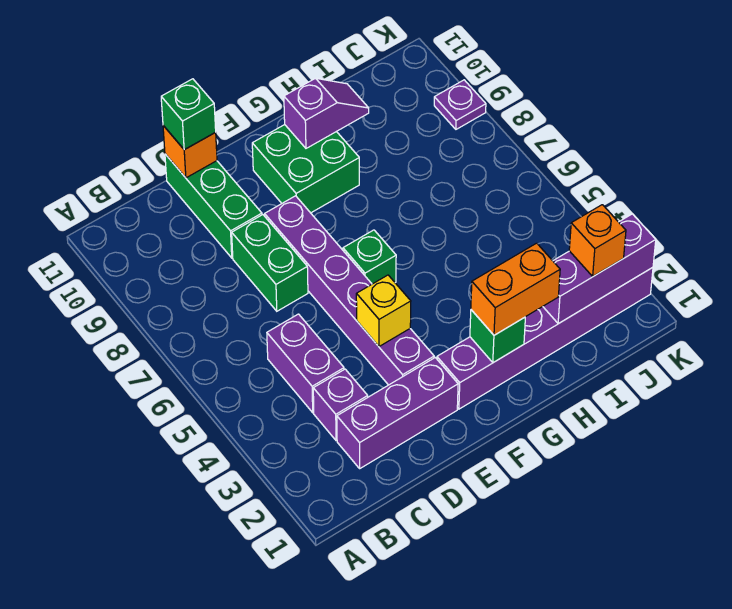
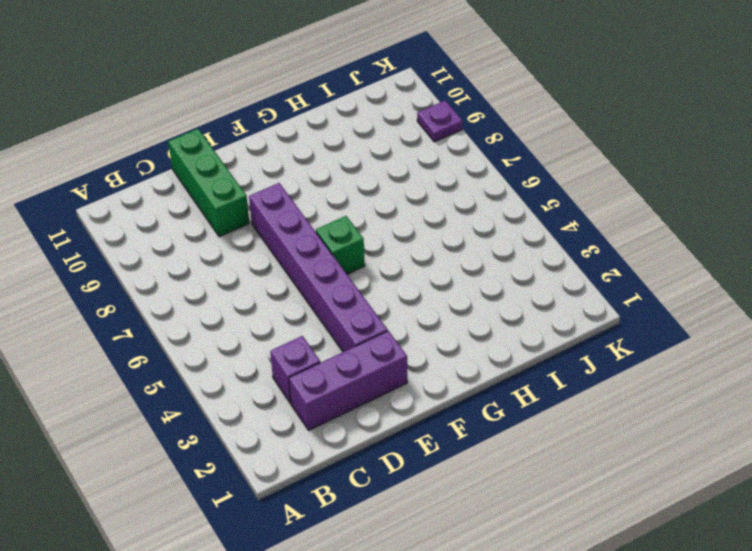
none -> purple brick C4:C5 level 1
none -> green brick D7:D8 level 1
none -> purple brick F2:K2 level 1

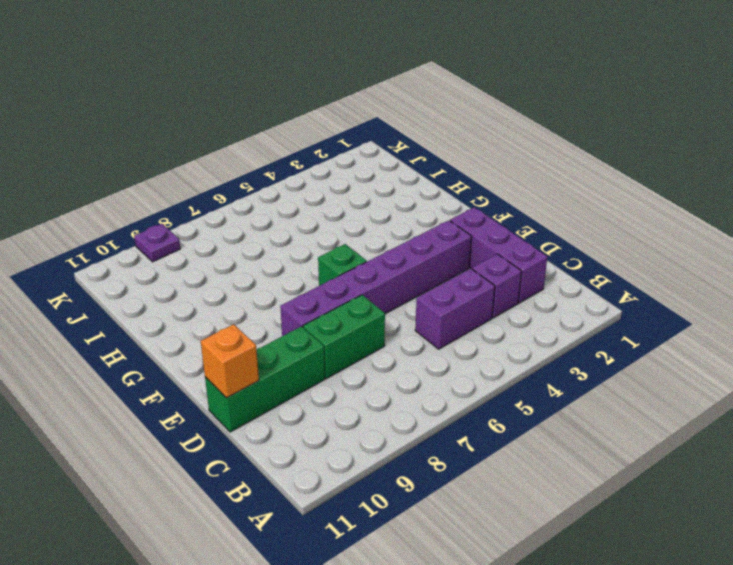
none -> purple brick F2:K2 level 1
none -> green brick F9:G10 level 1
none -> yellow brick E4 level 2

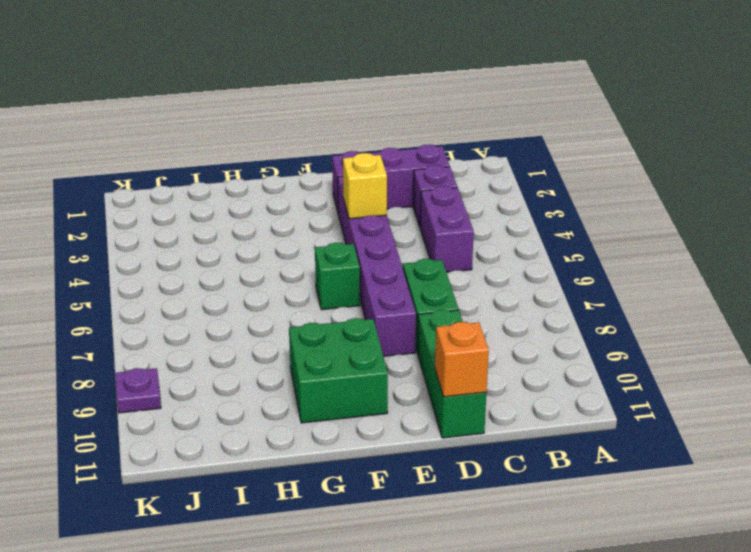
none -> purple brick F2:K2 level 1
none -> green brick G2 level 2
none -> purple slope G10:H10 level 2 top G

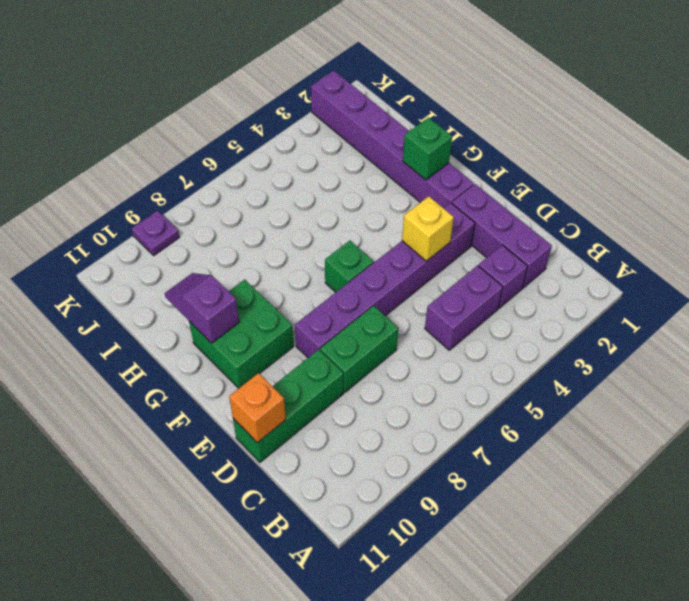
none -> purple brick I2:K2 level 2
none -> green brick D11 level 3
none -> orange brick G2:H2 level 3

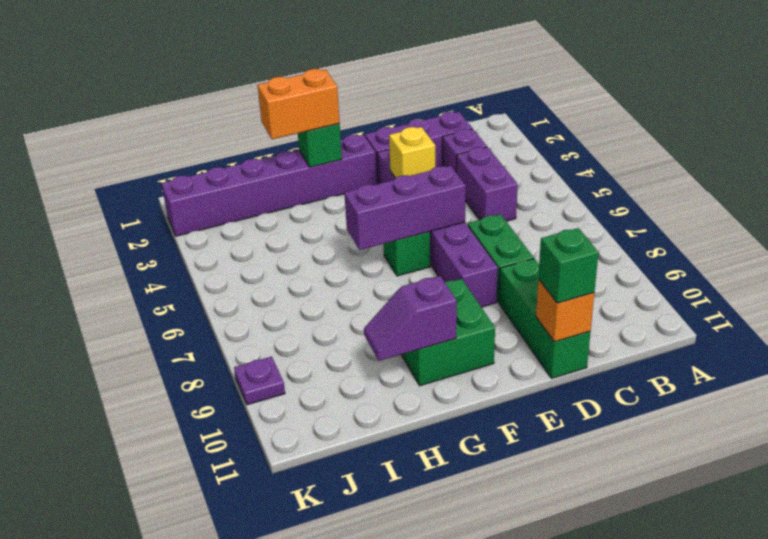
purple brick E6:G6 level 2 -> purple brick I2:K2 level 2
none -> orange brick J2 level 3

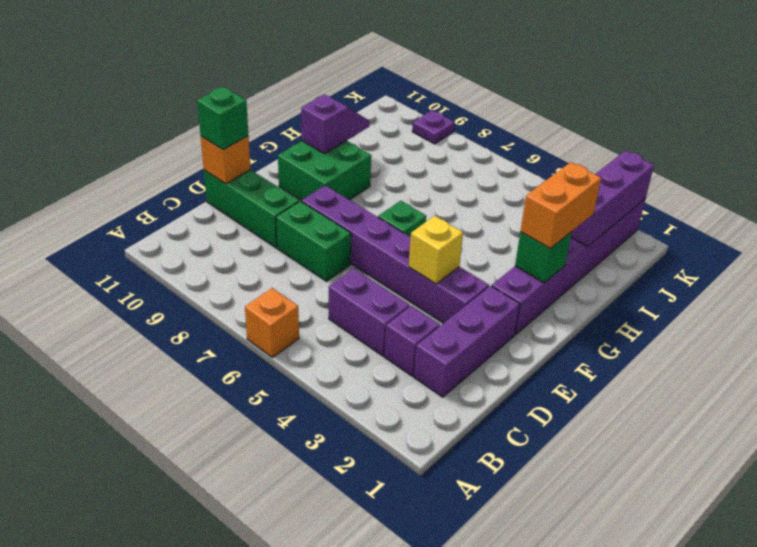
orange brick A6 level 1 -> orange brick J2 level 3

